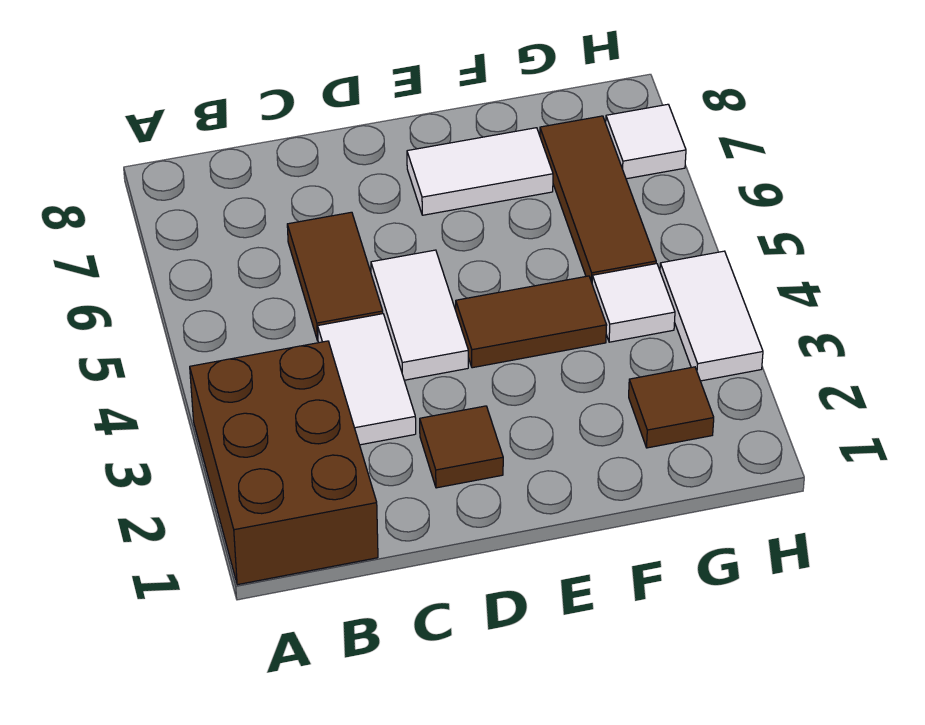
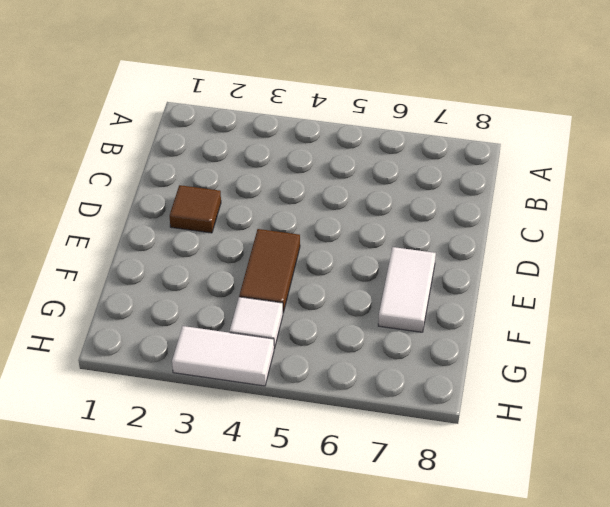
none -> brown brick A1:B3 level 1
none -> white tile C3:C4 level 1
none -> brown tile C5:C6 level 1

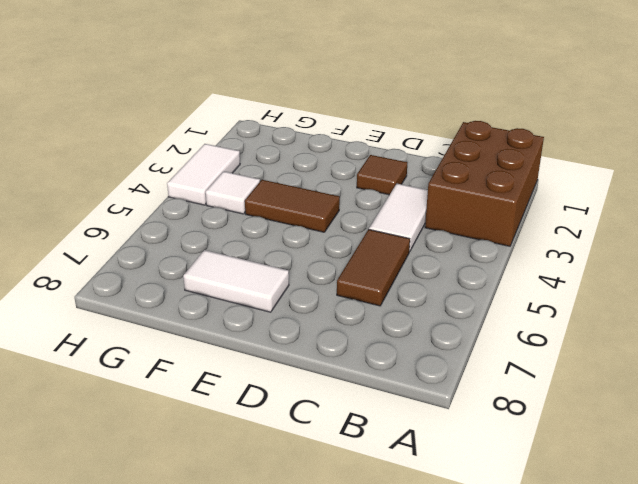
none -> white tile D4:D5 level 1
none -> brown tile G2 level 1
none -> brown tile G5:G7 level 1

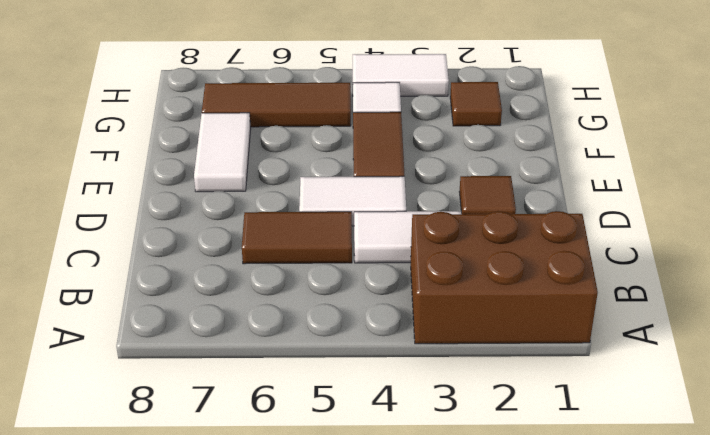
none -> white tile H7 level 1

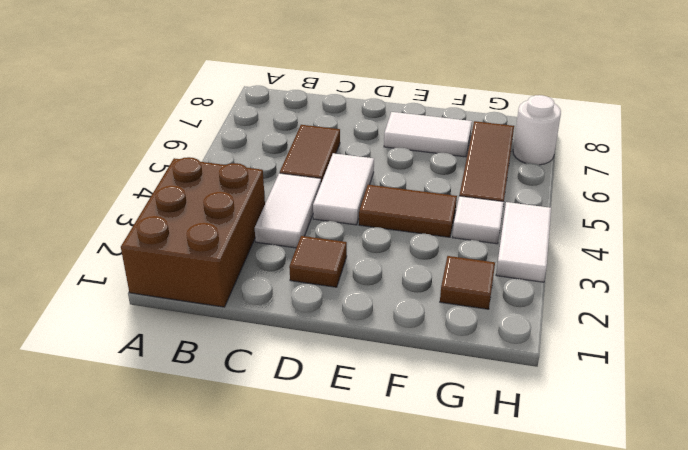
white round brick H7 level 1 -> white tile H7 level 1

